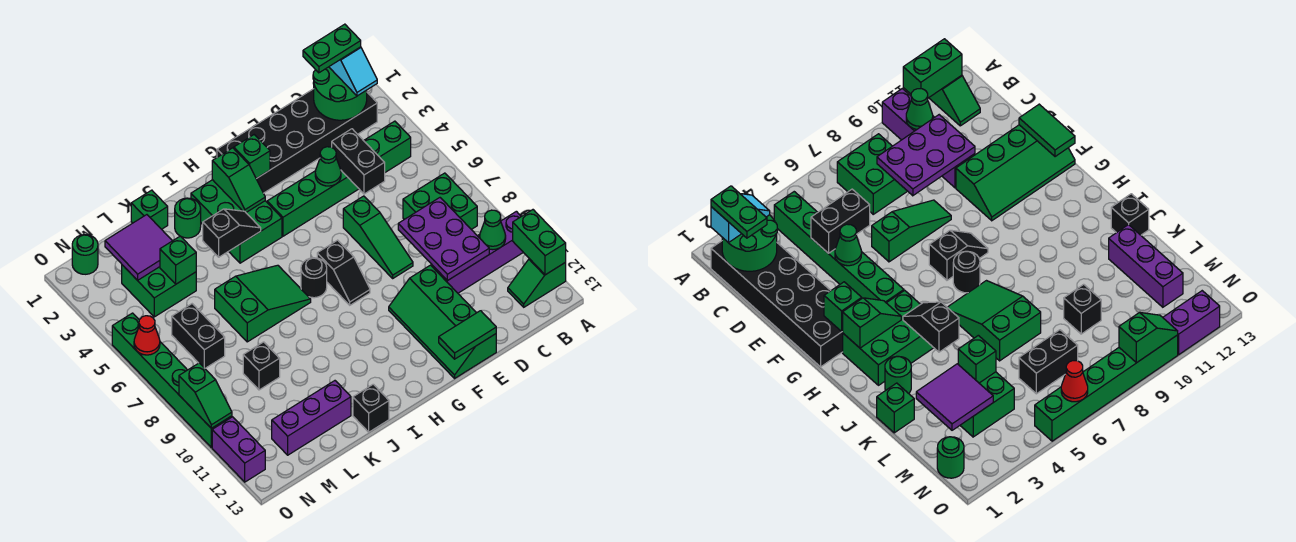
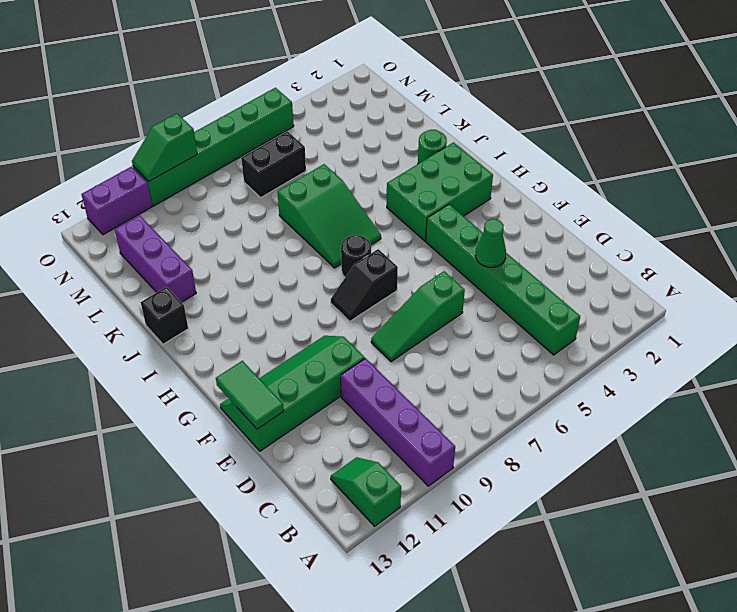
none -> black brick B1:G2 level 1
none -> green brick B7:C8 level 1
none -> green brick K1 level 1
none -> green brick L3:M4 level 1

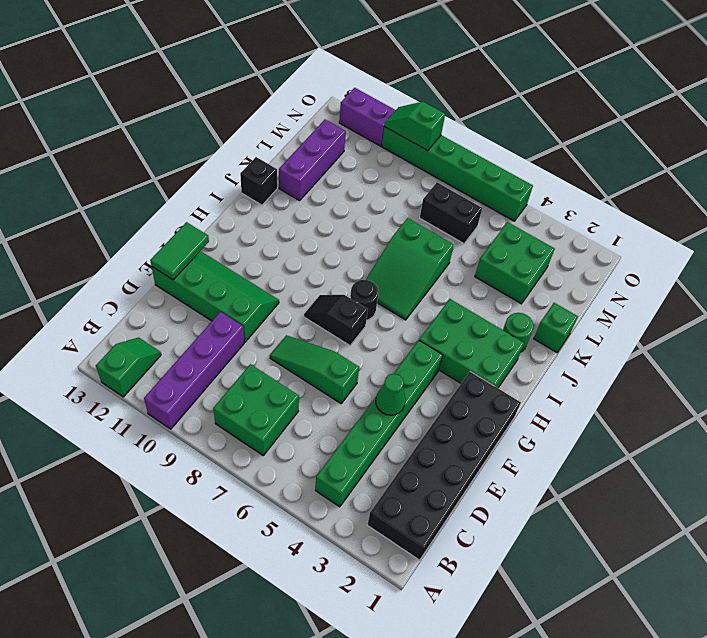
none -> black brick L9 level 1
none -> green round brick N1 level 1
none -> green brick A11:A12 level 2
none -> green round brick B1:C2 level 2

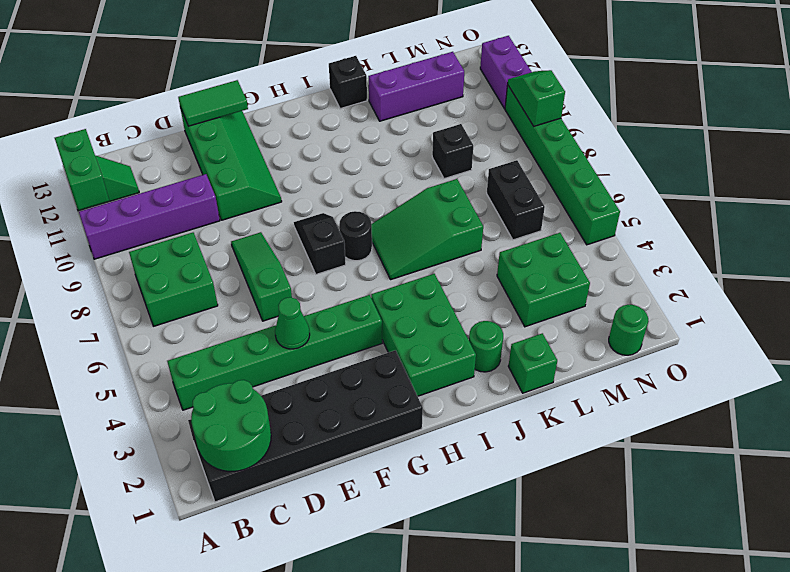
none -> green cone B10 level 2
none -> purple plate C8:D10 level 2
none -> black brick D4:D5 level 2
none -> green brick G2 level 2

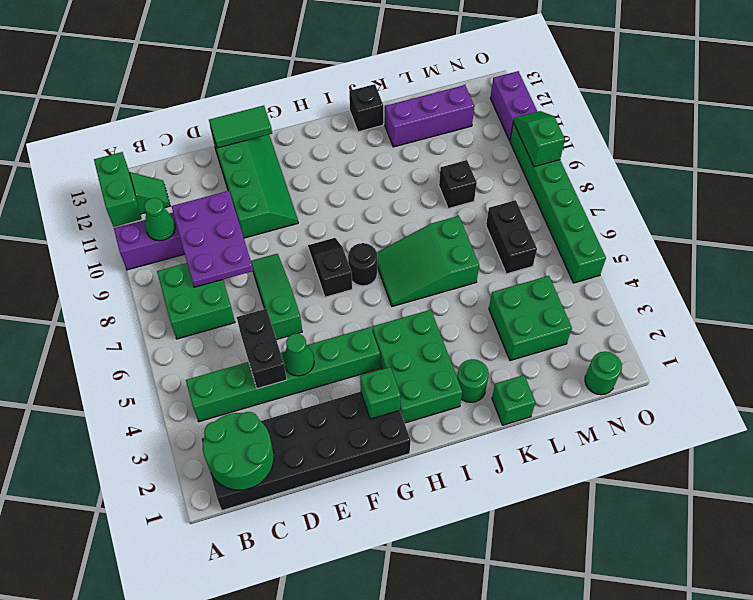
none -> green slope H2:H3 level 2 top 2
none -> black slope I4:J4 level 2 top J
none -> purple tile L2:M3 level 2
none -> green brick L4 level 2

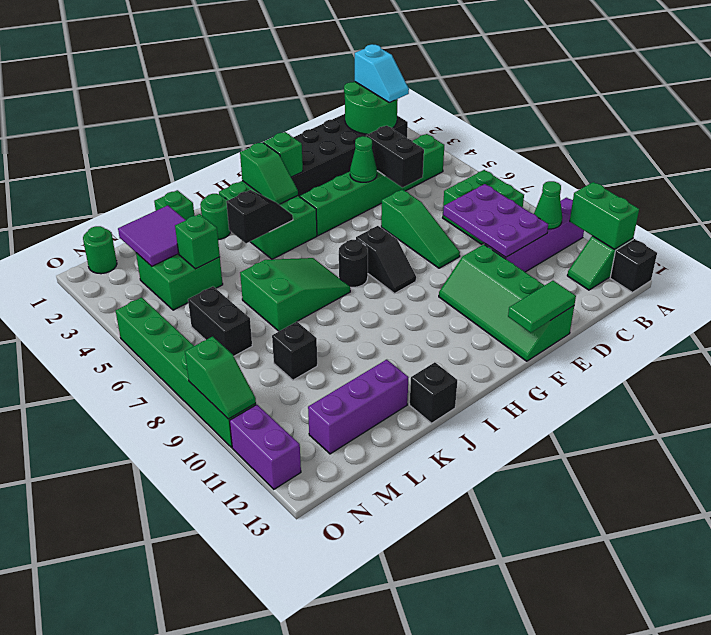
black brick A13 level 1 -> none
none -> red cone O6 level 2
none -> green plate B1:C1 level 4

